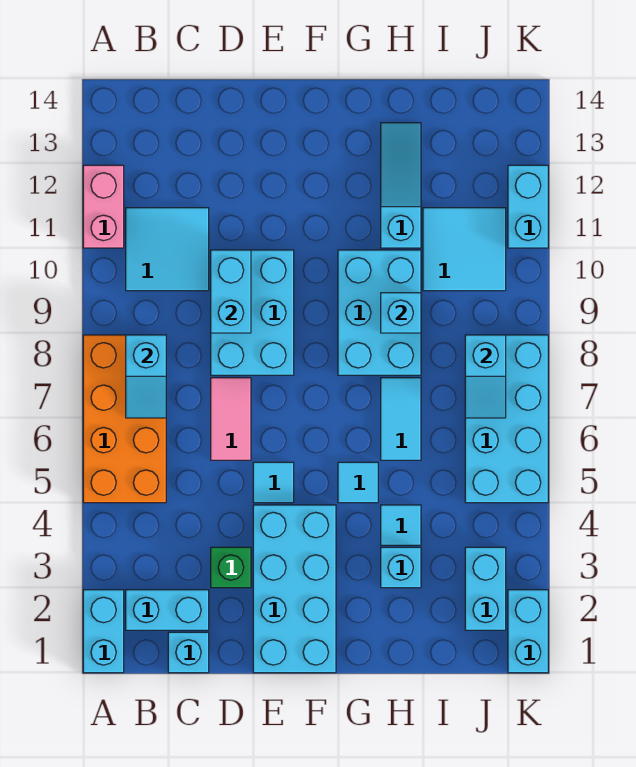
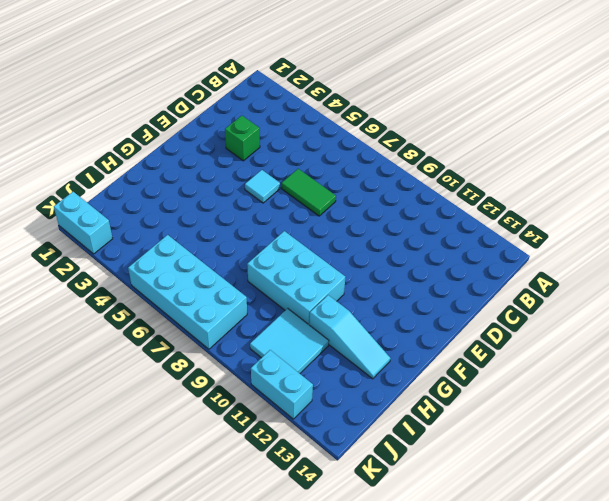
green tile D6:D7 level 1 -> pink tile D6:D7 level 1
none -> cyan brick A1:A2 level 1
none -> orange brick A5:B8 level 1
none -> pink brick A11:A12 level 1

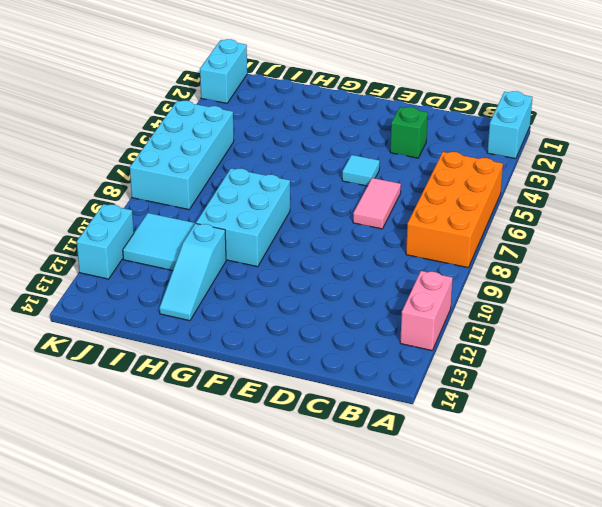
none -> cyan brick B2:C2 level 1
none -> cyan tile B10:C11 level 1
none -> cyan brick C1 level 1

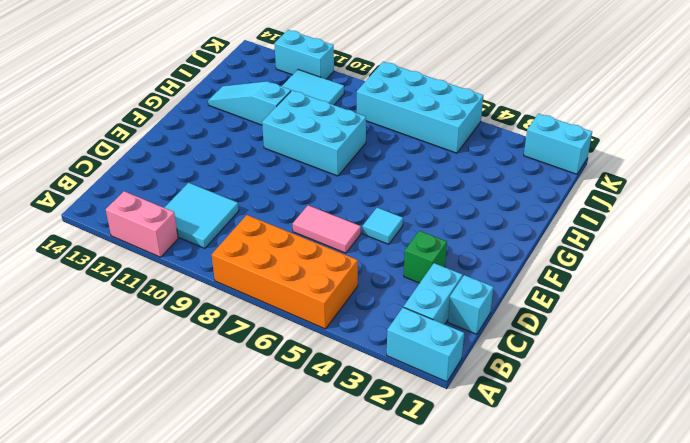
none -> cyan brick D8:E10 level 1
none -> cyan brick E1:F4 level 1
none -> cyan tile G5 level 1

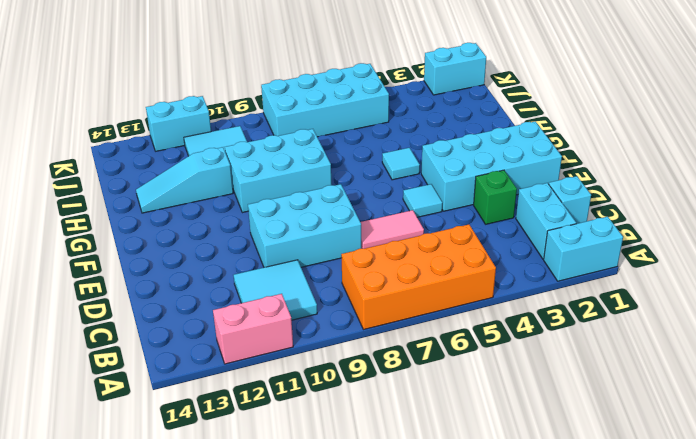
none -> cyan brick H3 level 1
none -> cyan tile H4 level 1
none -> cyan tile H6:H7 level 1

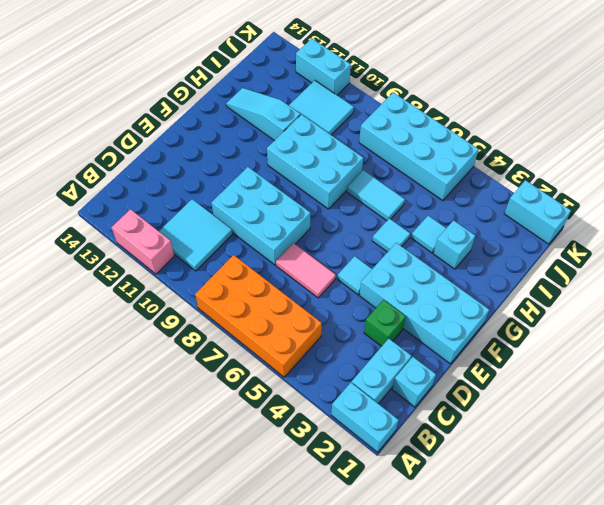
none -> cyan brick J2:J3 level 1
none -> cyan slope B7:B8 level 2 top 8
none -> cyan brick D9:D10 level 2

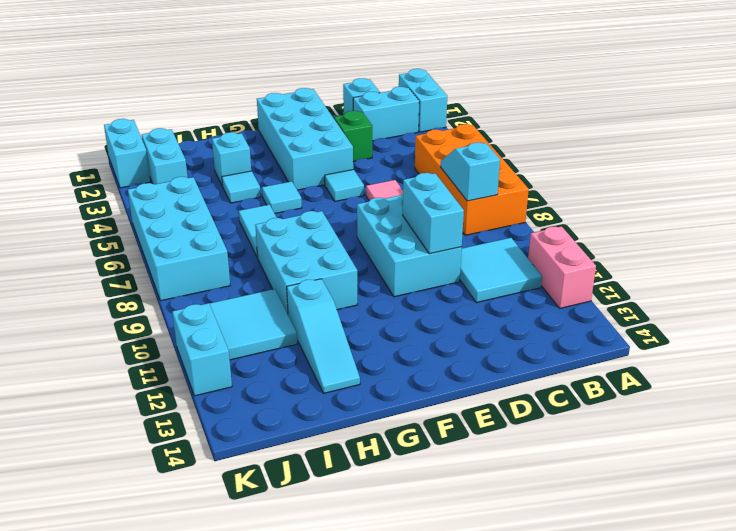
none -> cyan brick H9 level 2
none -> cyan slope J7:J8 level 2 top 8

